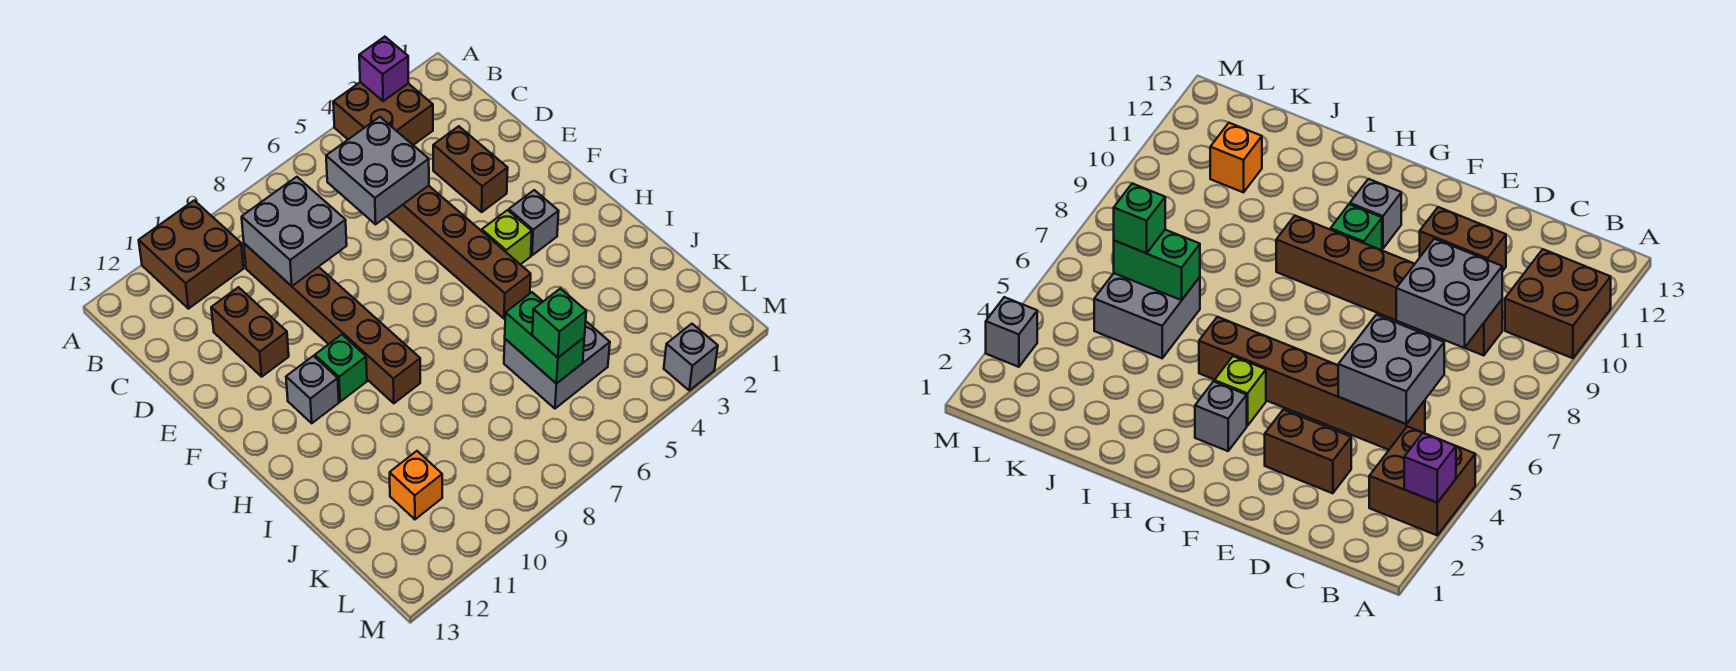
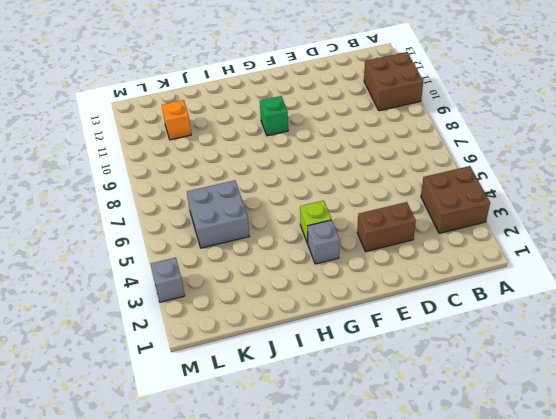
none -> brown brick C5:H5 level 1
none -> brown brick C9:H9 level 1
none -> brown brick D11:E11 level 1

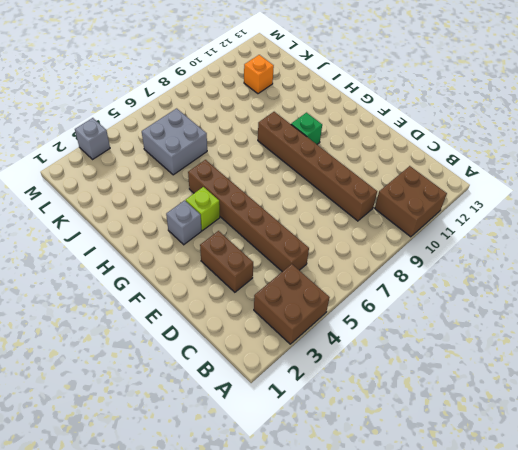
none -> brown brick D11:E11 level 1
none -> grey brick G11 level 1
none -> purple brick A3 level 2

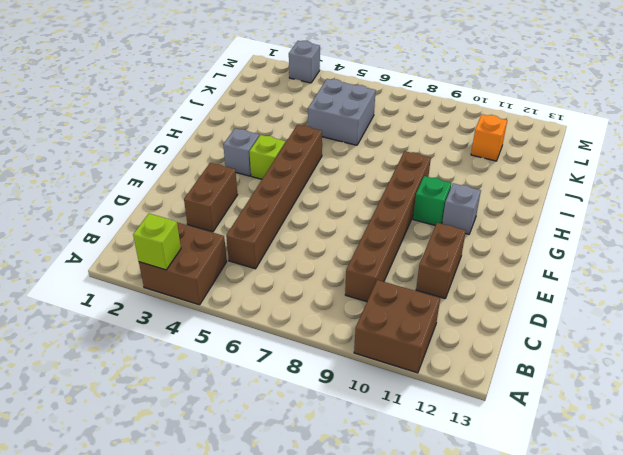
lime brick A3 level 2 -> purple brick A3 level 2
none -> grey brick C5:D6 level 2
none -> grey brick C8:D9 level 2
none -> green brick J6:K6 level 2

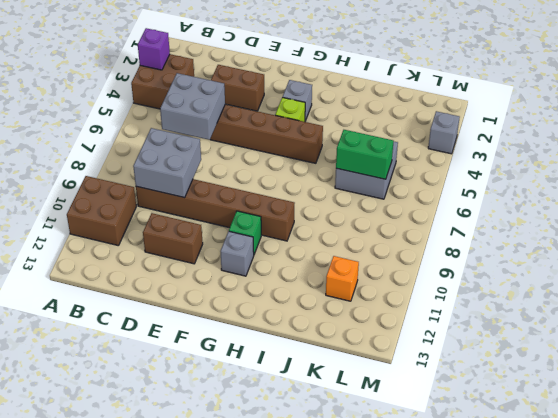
none -> green brick K6 level 3

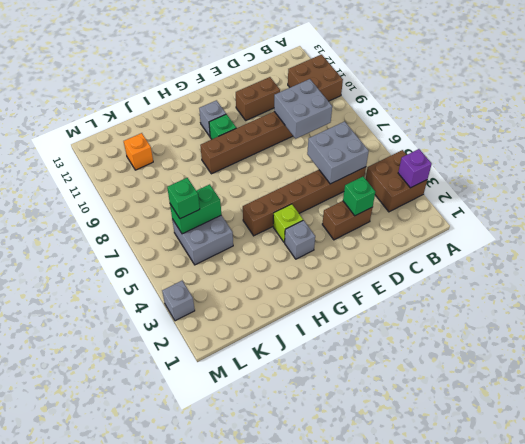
green brick D3 level 2 -> none

